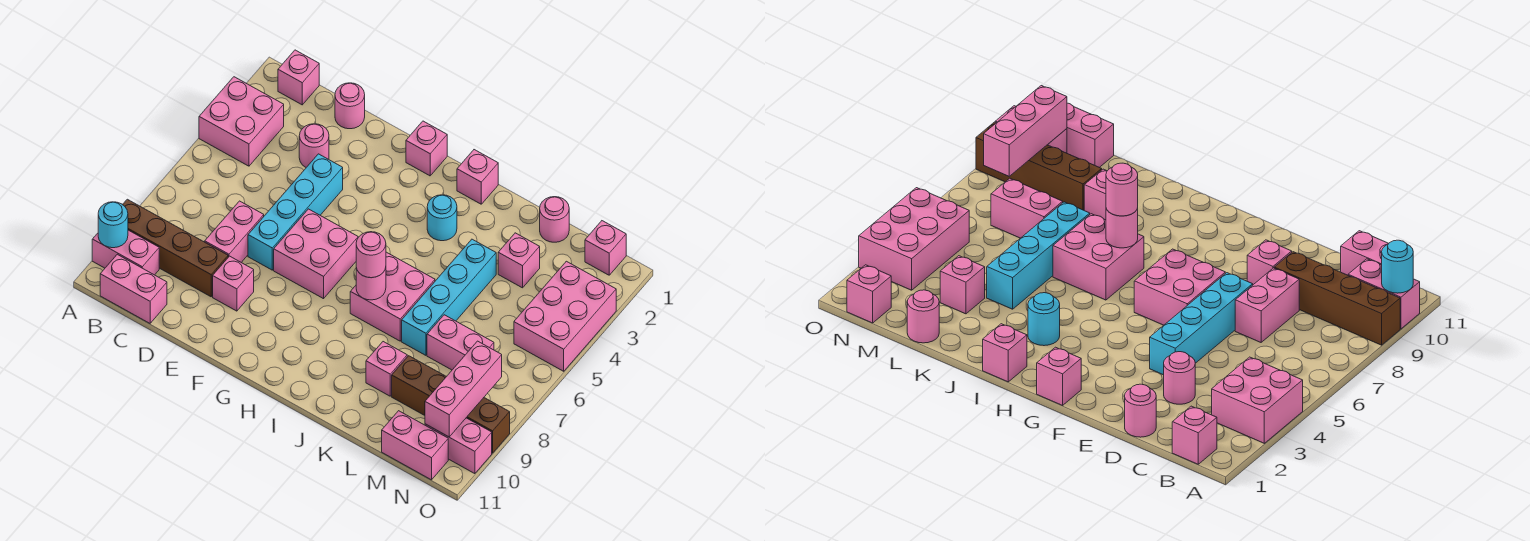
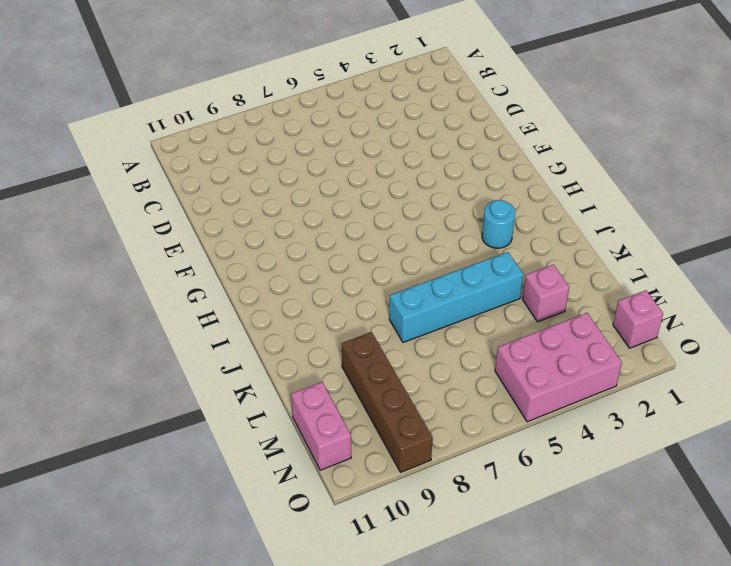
none -> pink brick A3:B4 level 1
none -> brown brick A9:D9 level 1
none -> pink brick A10:B10 level 1

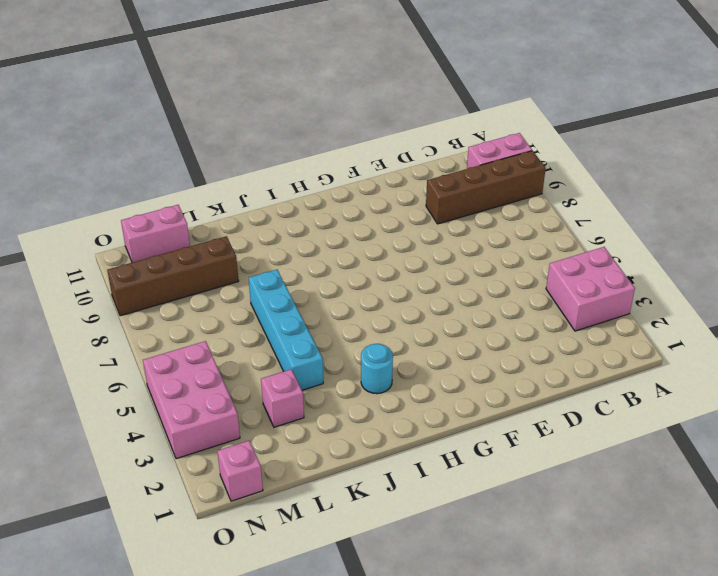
none -> pink brick B1 level 1
none -> pink brick B11:C11 level 1
none -> pink round brick D1 level 1

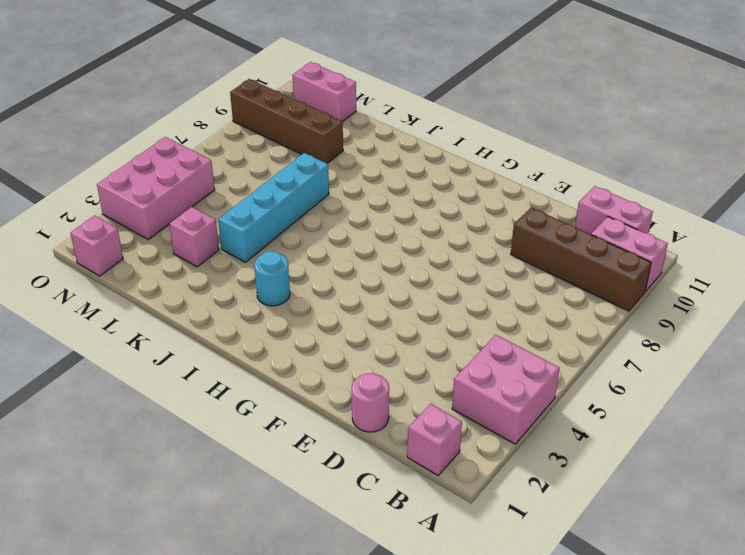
none -> pink round brick D3 level 1
none -> pink brick D7:D8 level 1
none -> cyan brick E4:E7 level 1

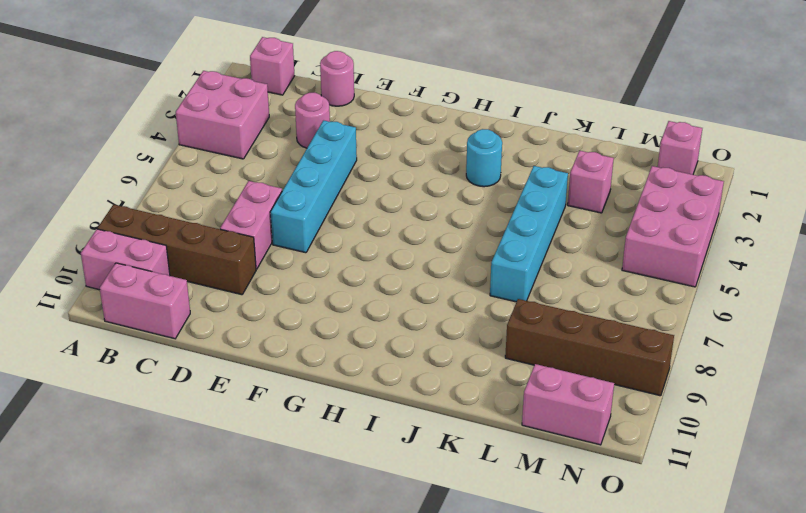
none -> pink brick E9 level 1
none -> pink brick F6:G7 level 1
none -> pink brick G1 level 1

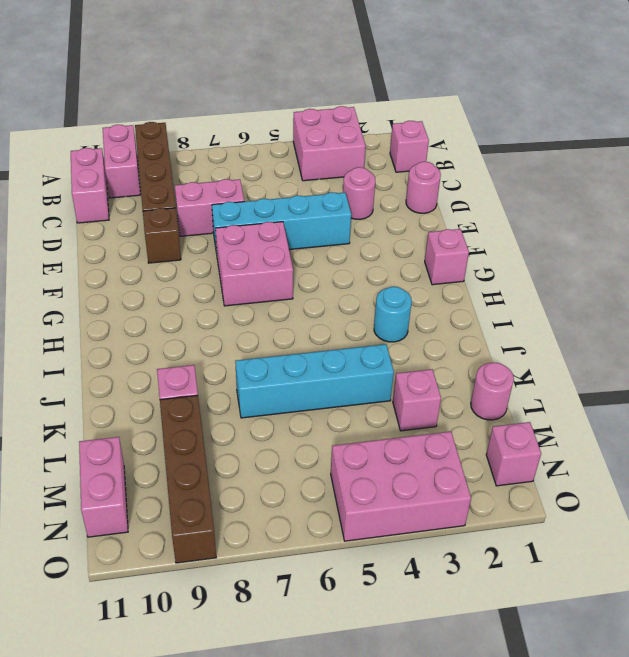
brown brick E9 level 1 -> pink brick E9 level 1
none -> pink brick I1 level 1
none -> pink brick I6:J7 level 1
none -> pink brick L7:M7 level 1

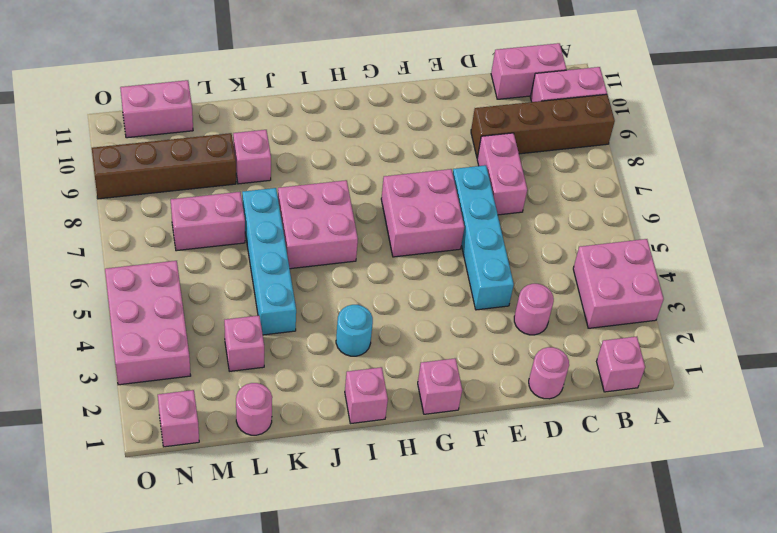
none -> pink brick E9 level 1
none -> pink brick N10:O10 level 1
none -> cyan round brick A10 level 2

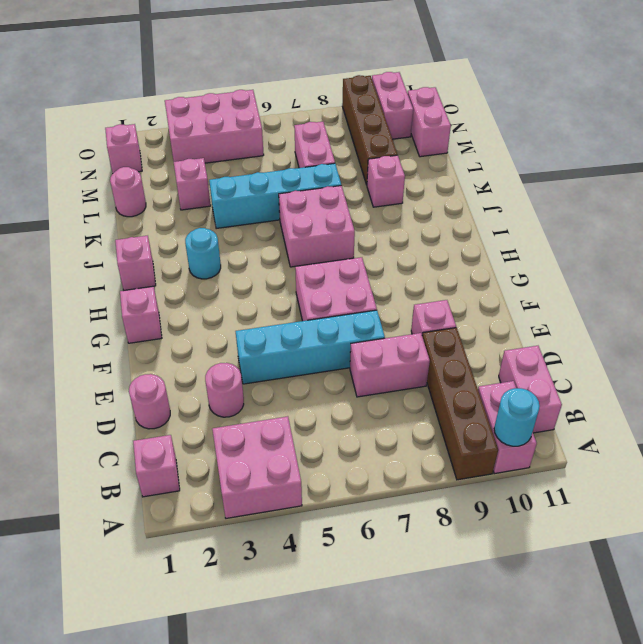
none -> pink round brick I7 level 2
none -> pink brick N8:N10 level 2
none -> pink round brick I7 level 3

